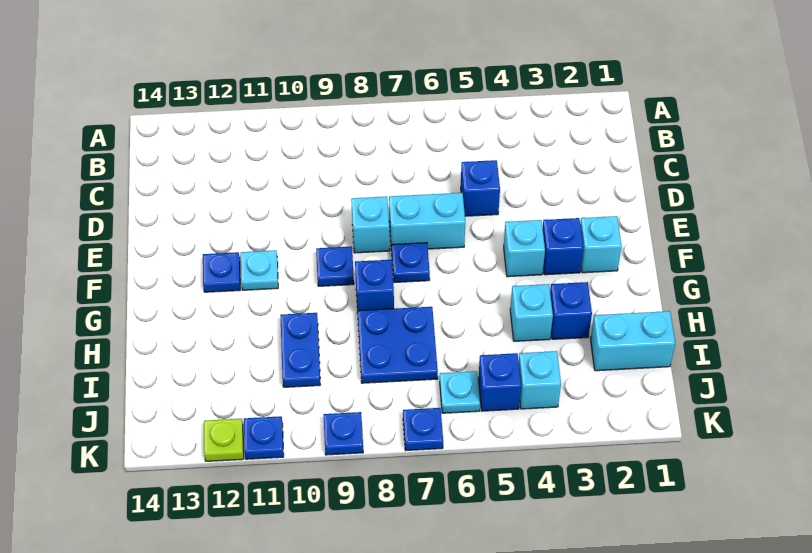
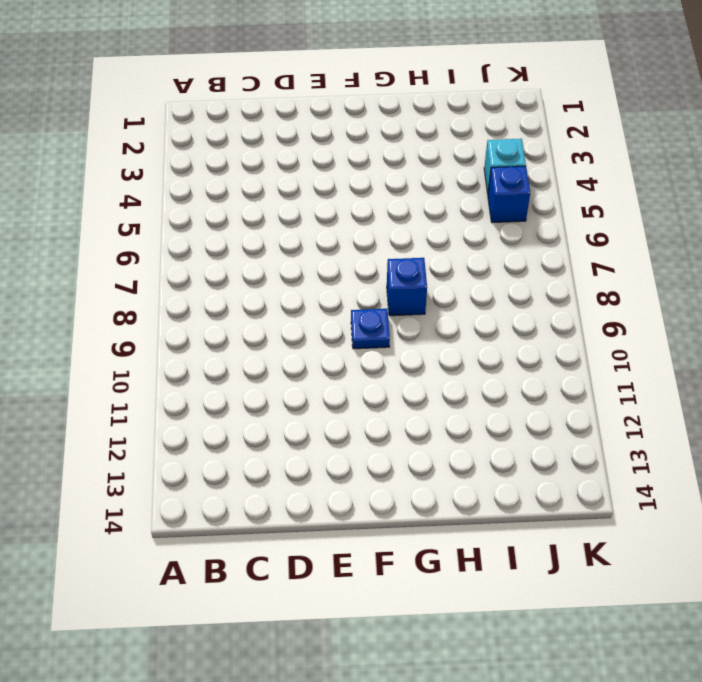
none -> blue brick D5 level 1
none -> cyan brick E6:E7 level 1
none -> cyan brick E8 level 1

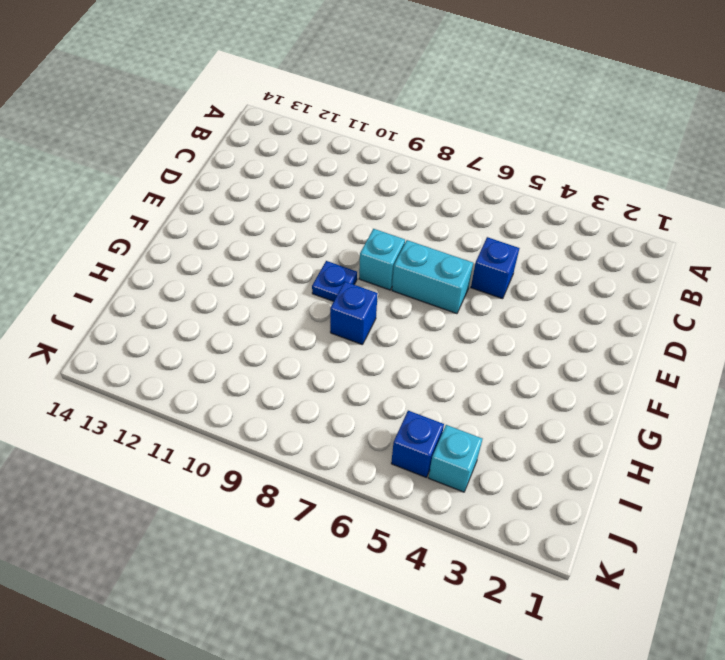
none -> cyan brick F2 level 1
none -> blue brick F3 level 1
none -> cyan brick F4 level 1

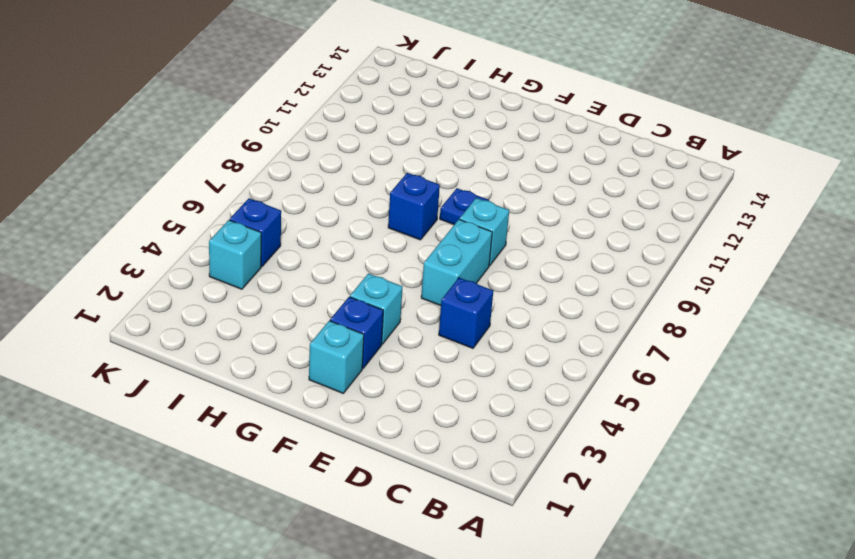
none -> blue plate F7 level 1
none -> cyan plate F11 level 1
none -> blue plate F12 level 1

